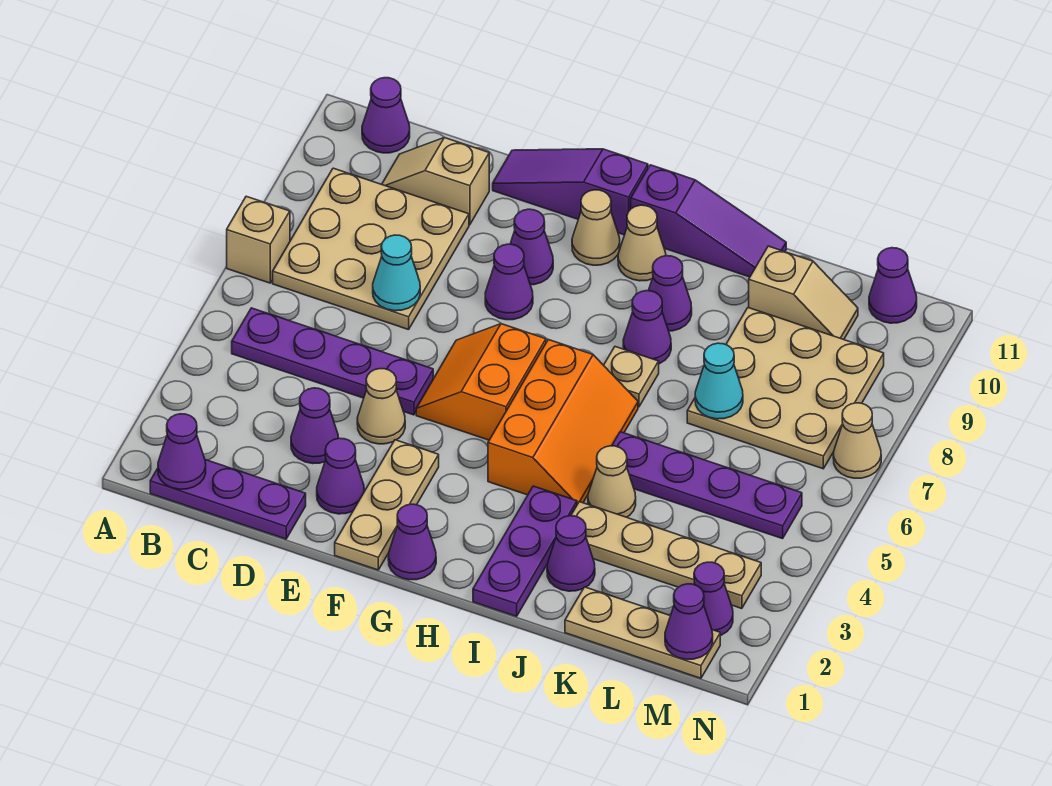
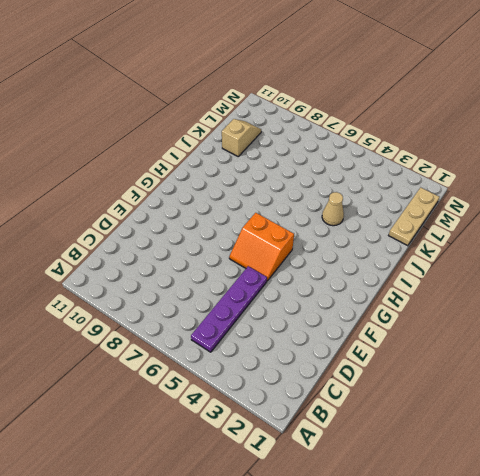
none -> tan brick A7 level 1
none -> purple plate B1:D1 level 1
none -> tan plate B7:D9 level 1
none -> purple cone B11 level 1

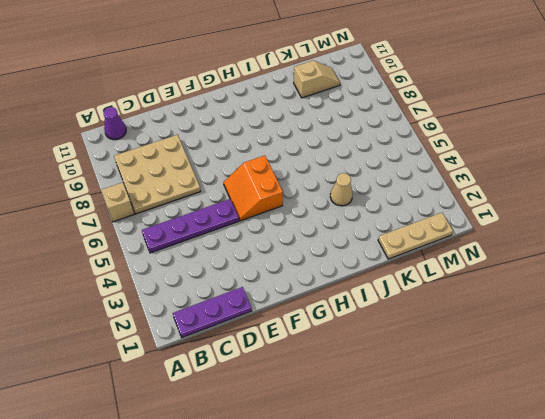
none -> tan slope C10:D10 level 1 top D
none -> purple cone D3 level 1
none -> purple cone E2 level 1
none -> tan cone E4 level 1

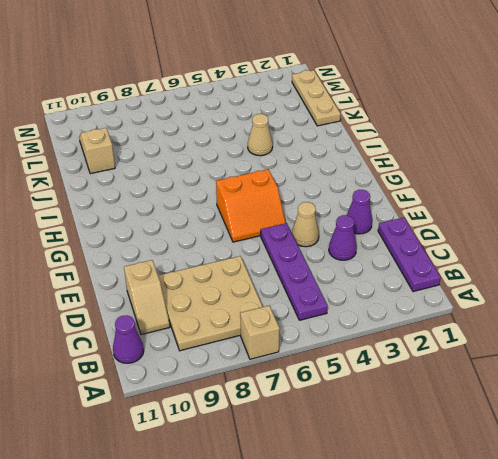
none -> purple slope E11:G11 level 1 top G
none -> tan plate F1:F3 level 1
none -> purple cone F8 level 1
none -> purple cone F9 level 1

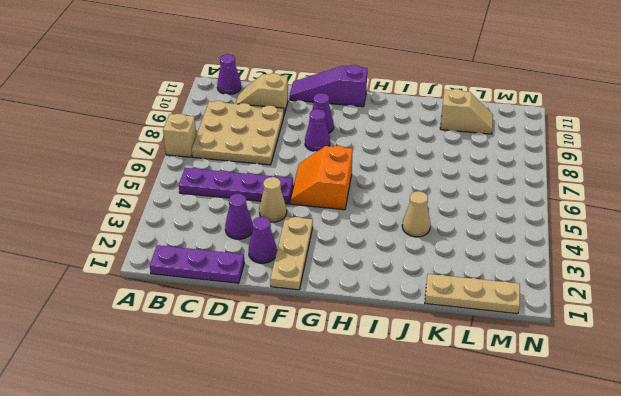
none -> purple cone G1 level 1
none -> tan cone G10 level 1
none -> orange slope H4:I6 level 1 top H
none -> tan cone H10 level 1

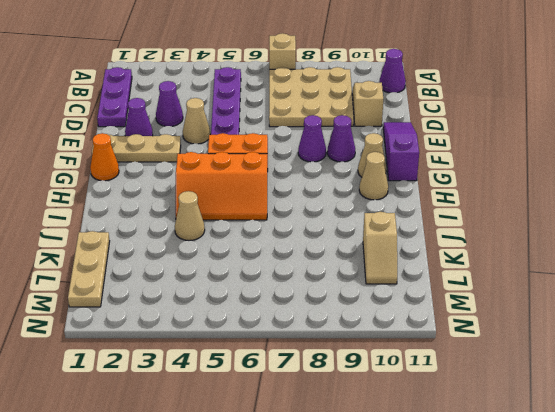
orange cone G1 level 1 -> purple cone G1 level 1
none -> purple slope H11:J11 level 1 top H
none -> purple plate I1:I3 level 1
none -> tan plate I7 level 1
none -> purple cone I8 level 1

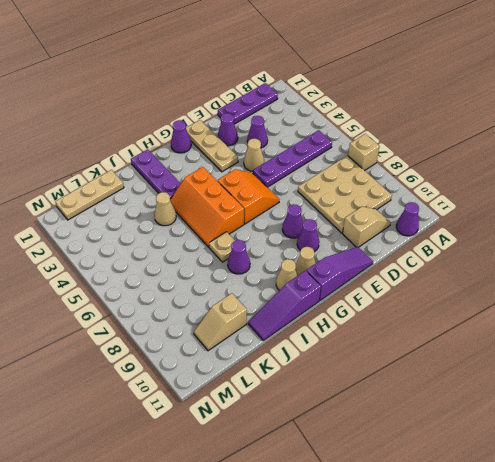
none -> purple cone I9 level 1
none -> purple cone J2 level 1
none -> tan plate J3:M3 level 1
none -> purple plate J5:M5 level 1

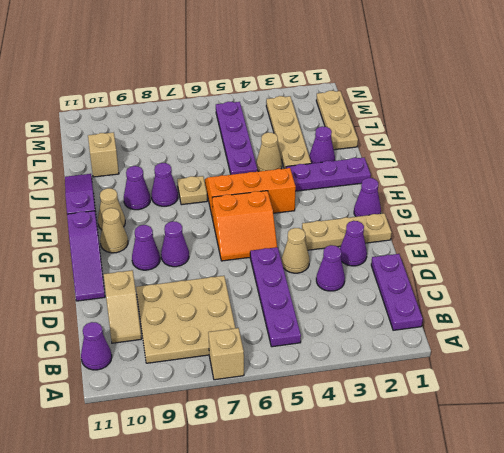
none -> tan plate K7:M9 level 1
none -> purple cone M2 level 1
none -> purple cone M11 level 1
none -> tan cone N7 level 1

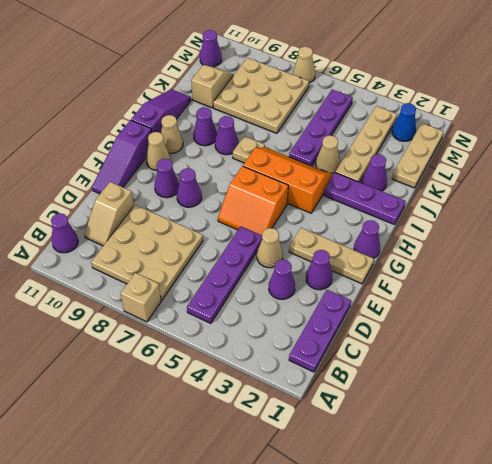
blue cone M2 level 1 -> purple cone M2 level 1
none -> purple cone B1 level 2
none -> cyan cone D7 level 2
none -> cyan cone K7 level 2
none -> purple cone M1 level 2

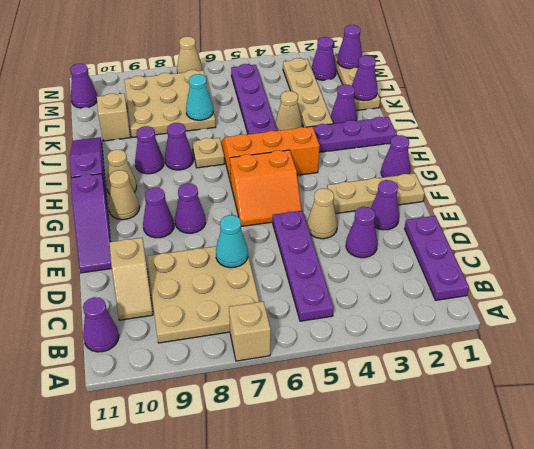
purple cone K1 level 2 -> purple cone B1 level 2

